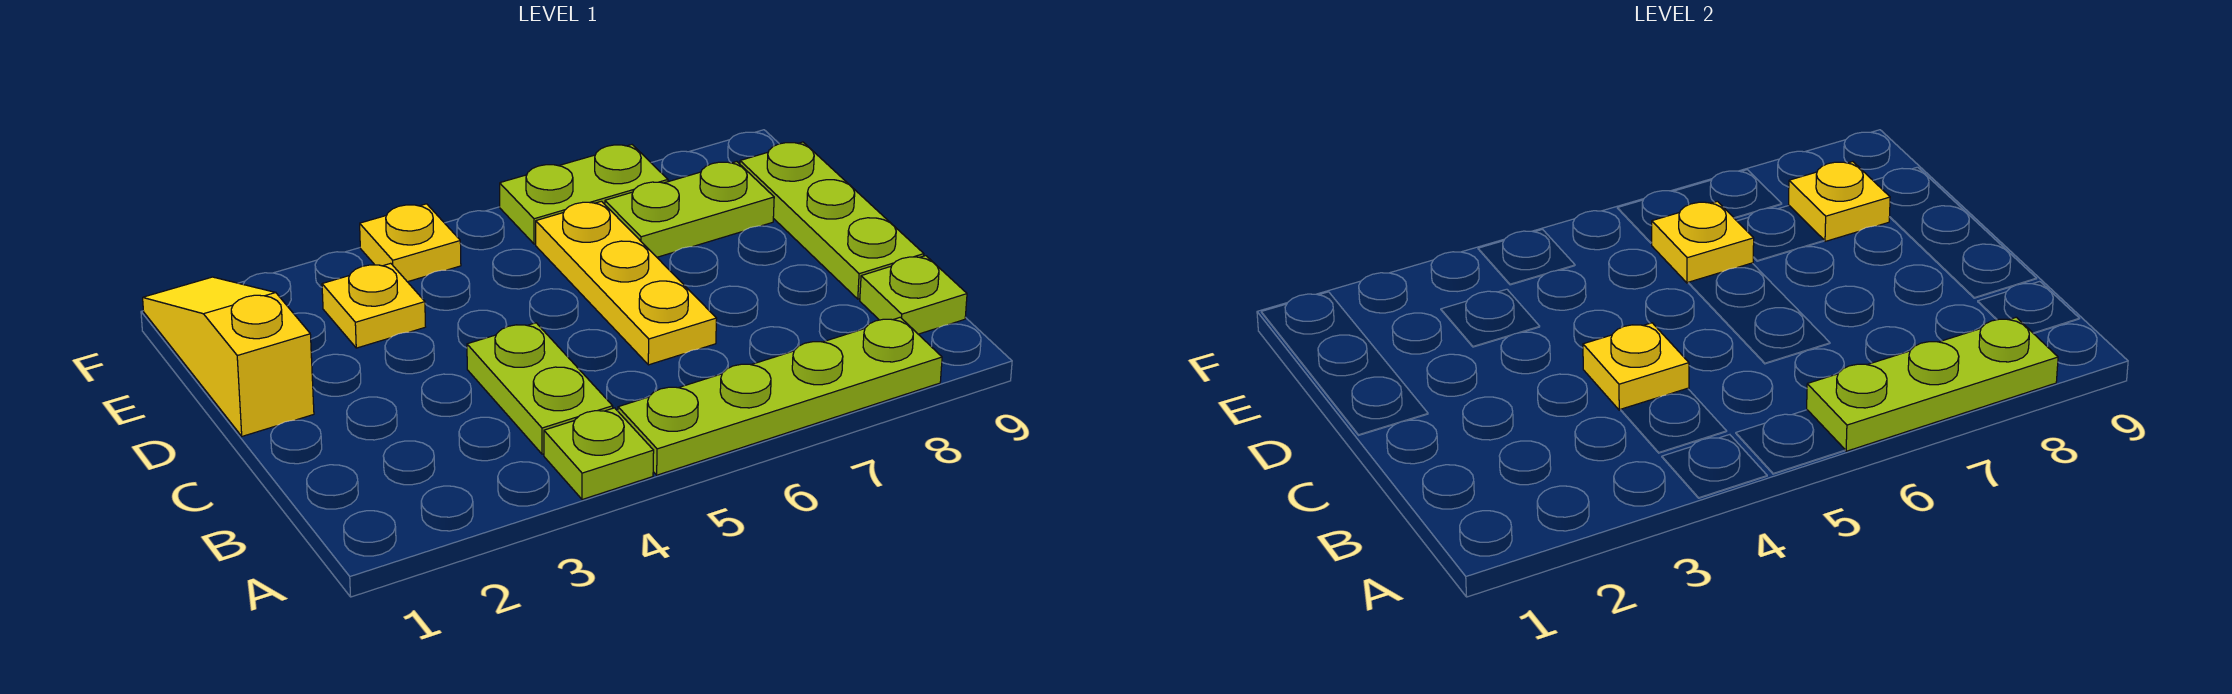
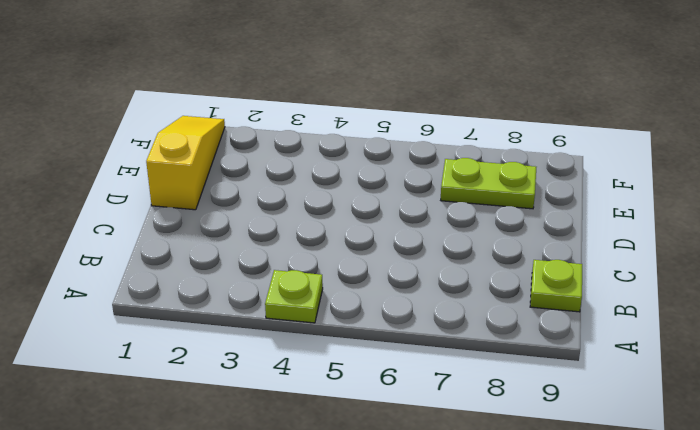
none -> lime plate A5:A8 level 1
none -> lime plate B4:C4 level 1
none -> yellow plate C6:E6 level 1

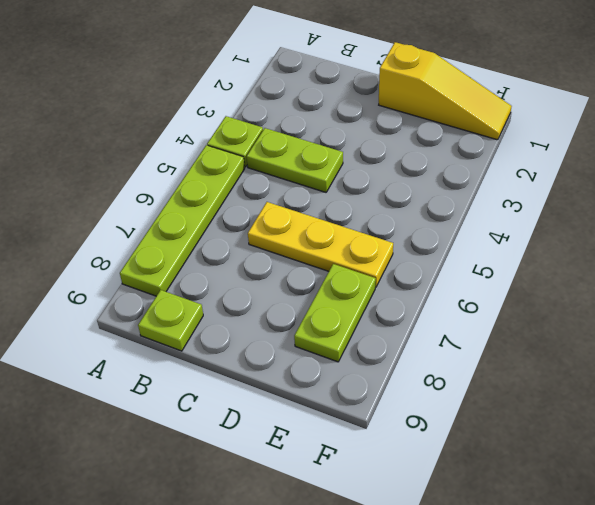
none -> lime plate C9:E9 level 1
none -> yellow plate E3 level 1
none -> yellow plate F4 level 1

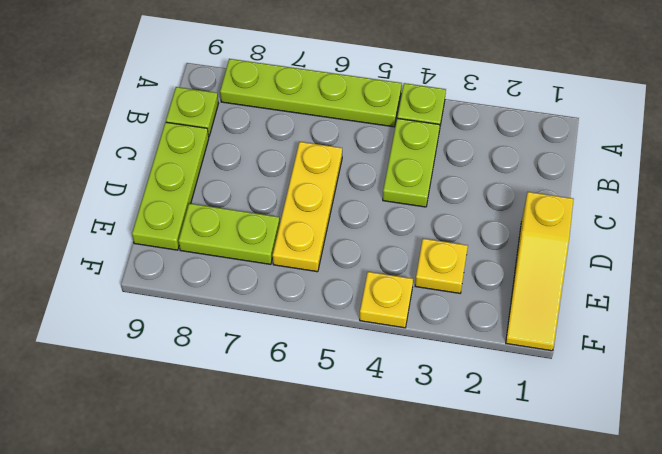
none -> lime plate F6:F7 level 1
none -> lime plate A6:A8 level 2
none -> yellow plate C4 level 2

